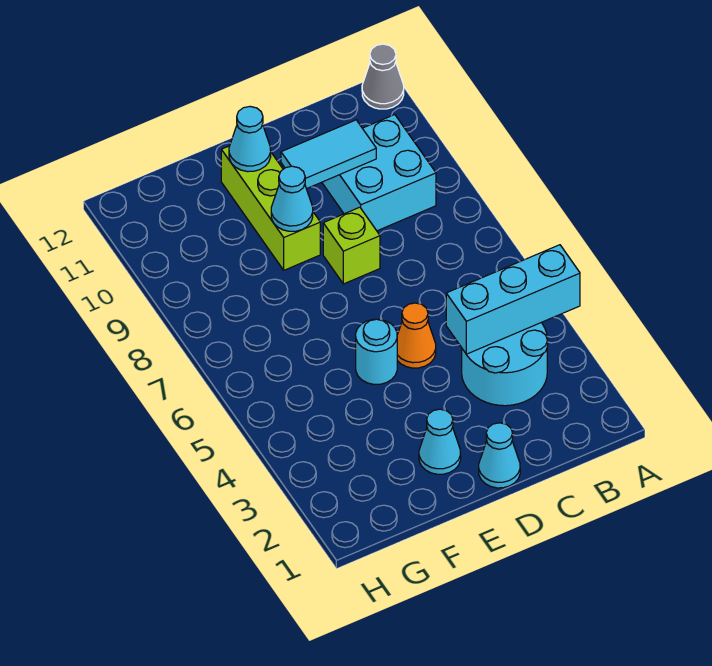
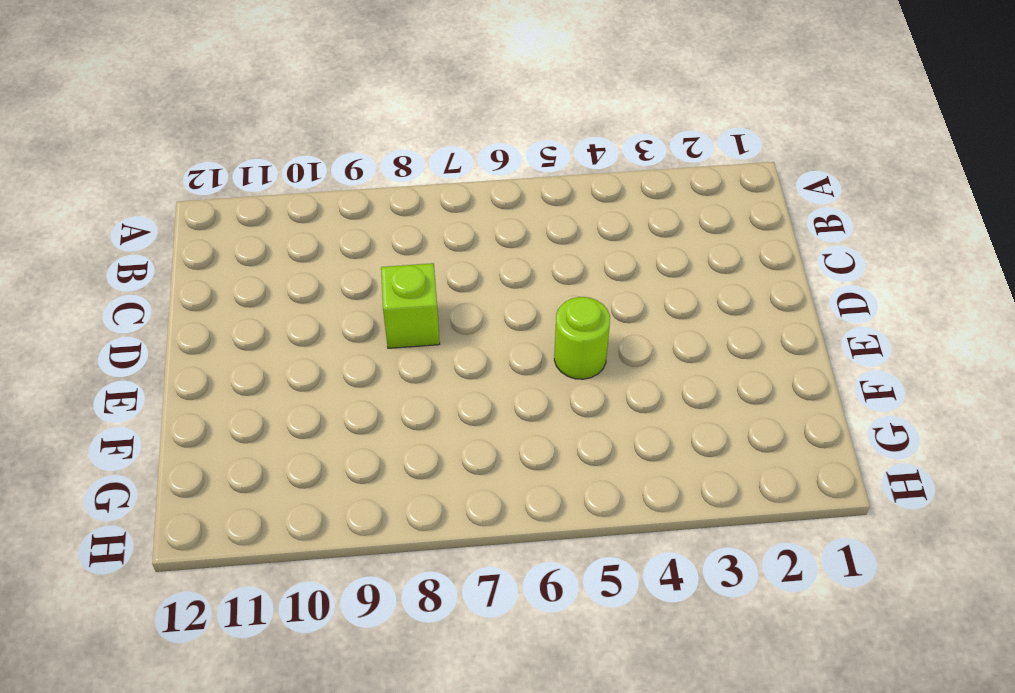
lime round brick E5 level 1 -> cyan round brick E5 level 1
none -> grey cone A12 level 1
none -> cyan round brick B3:C4 level 1
none -> cyan brick B9:C10 level 1

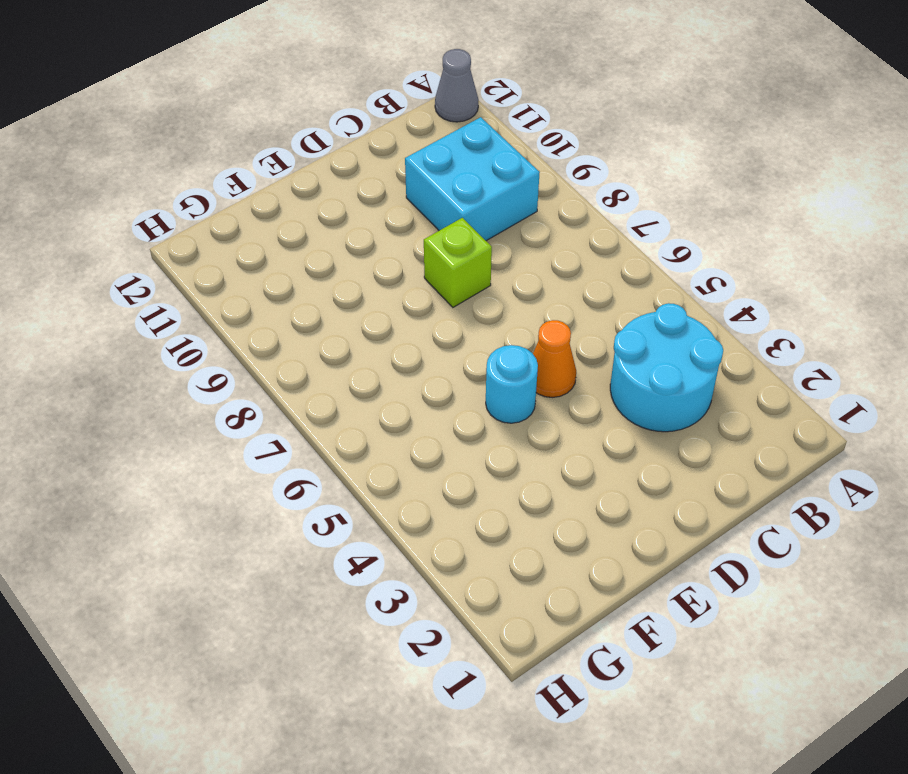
none -> cyan cone D1 level 1
none -> cyan cone E2 level 1
none -> lime brick E9:E11 level 1

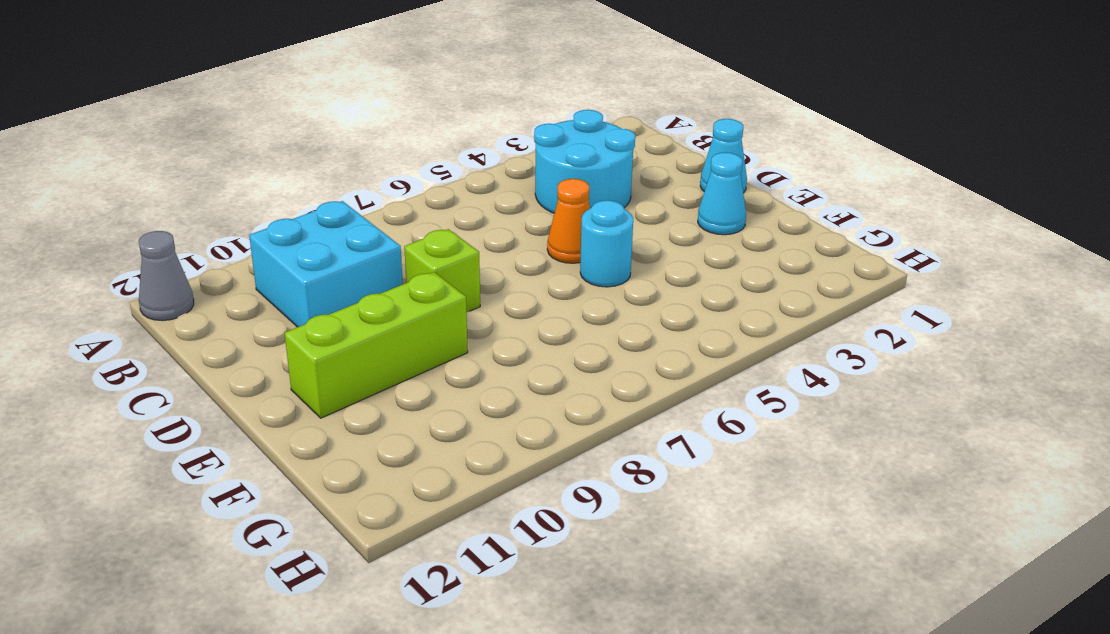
none -> cyan brick A4:C4 level 2
none -> cyan tile C10:D10 level 2
none -> cyan cone E9 level 2

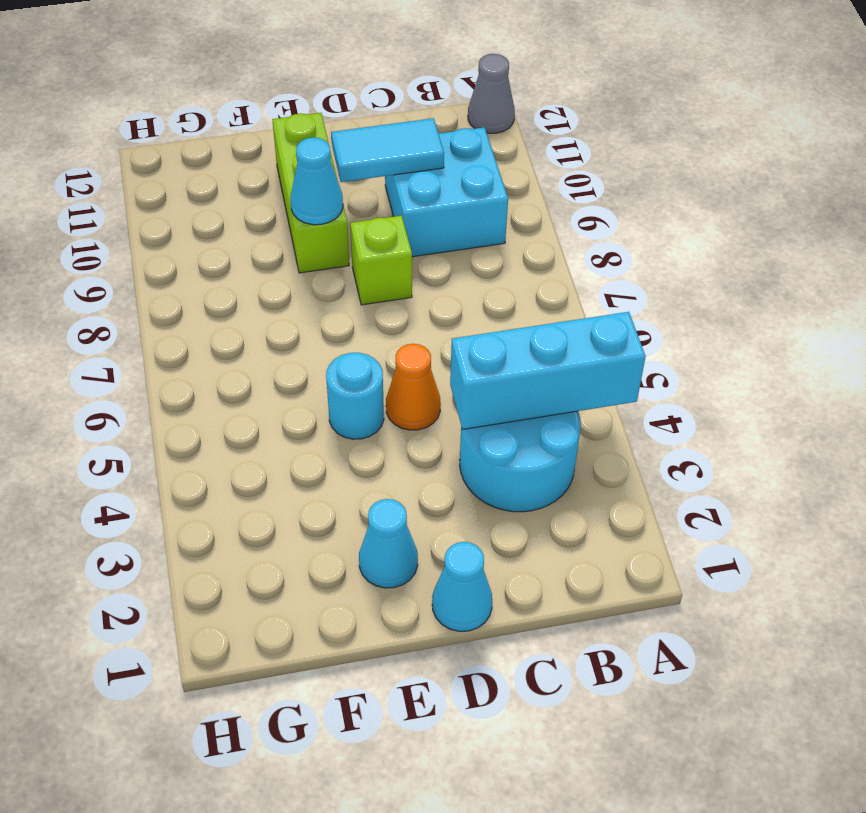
none -> cyan cone E11 level 2

